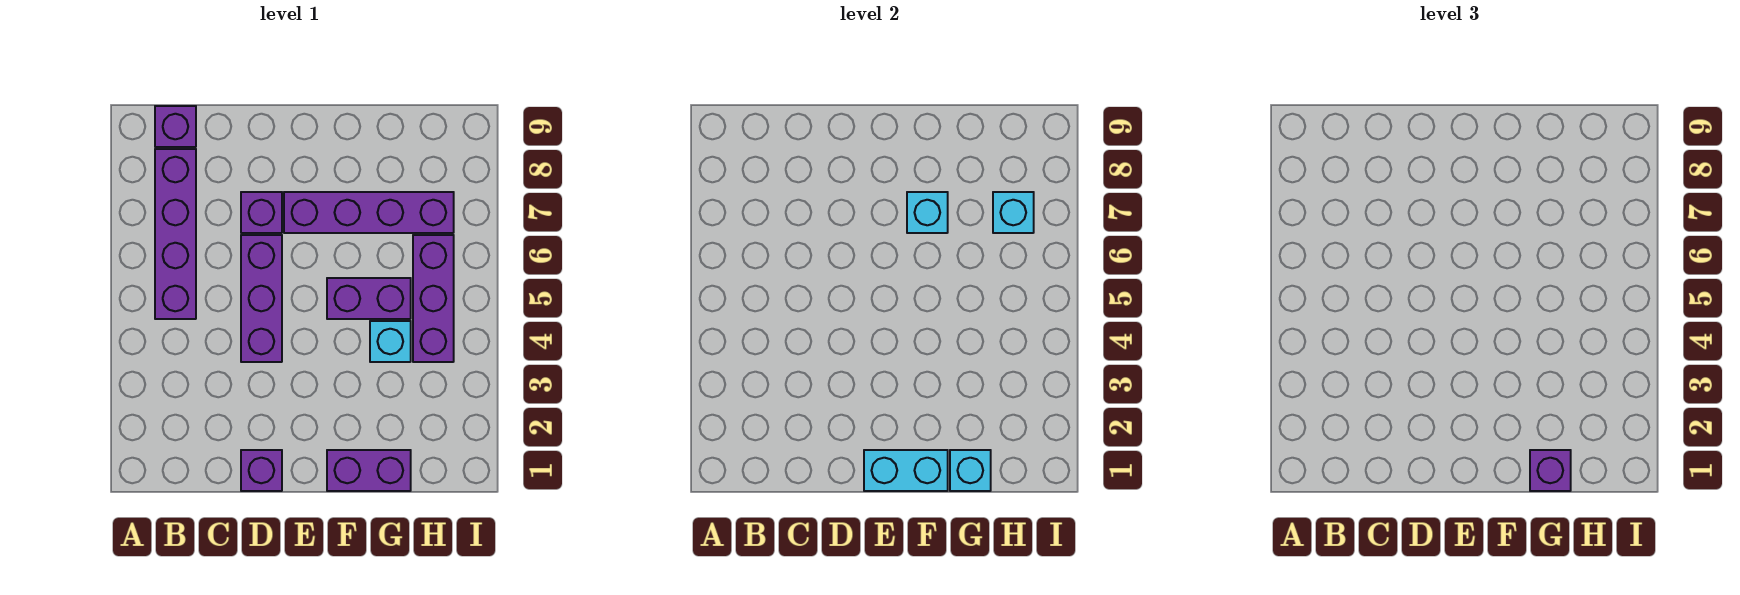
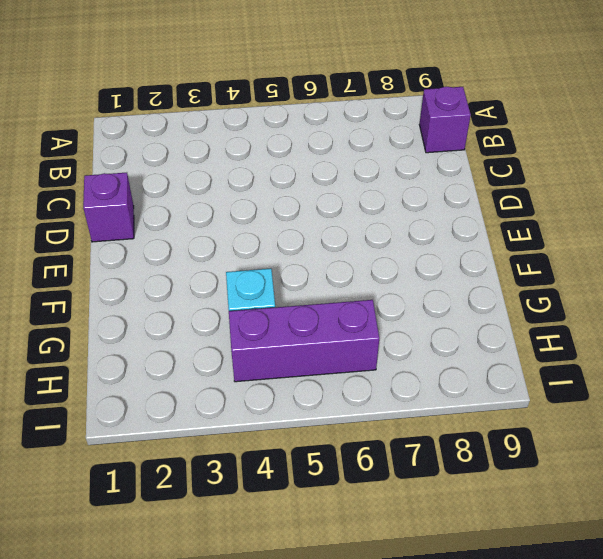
none -> purple brick B5:B8 level 1
none -> purple brick D4:D6 level 1
none -> purple brick D7 level 1

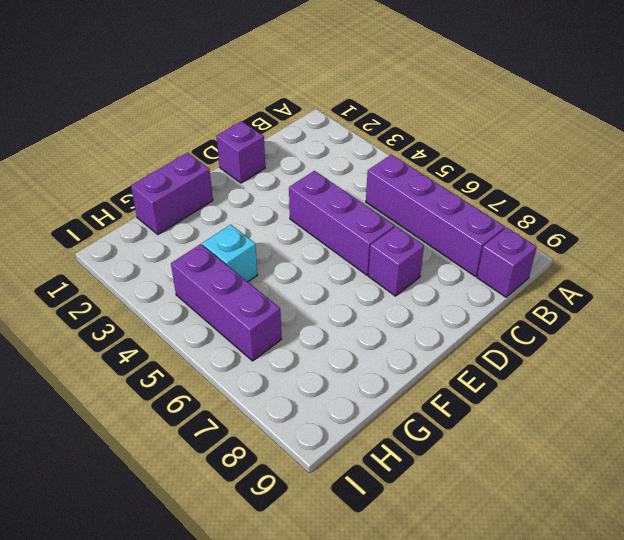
none -> purple brick E7:H7 level 1
none -> purple brick F5:G5 level 1
none -> cyan brick E1:F1 level 2

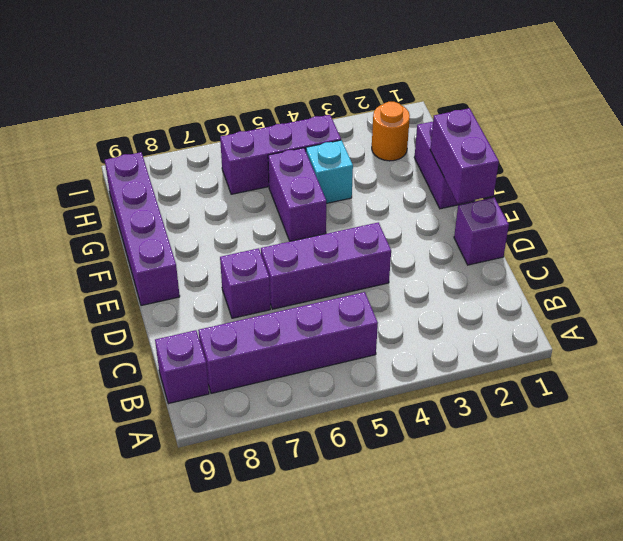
purple brick E1:F1 level 2 -> cyan brick E1:F1 level 2
purple brick E9:H9 level 1 -> purple brick E7:H7 level 1
orange round brick H2 level 1 -> none
none -> cyan brick F7 level 2
none -> cyan brick G1 level 2
none -> cyan brick H7 level 2

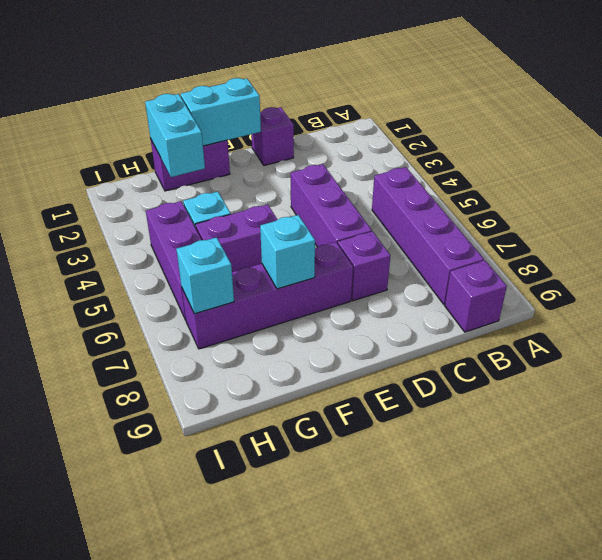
cyan brick G1:G2 level 2 -> cyan brick G1 level 2
none -> purple brick G1 level 3

